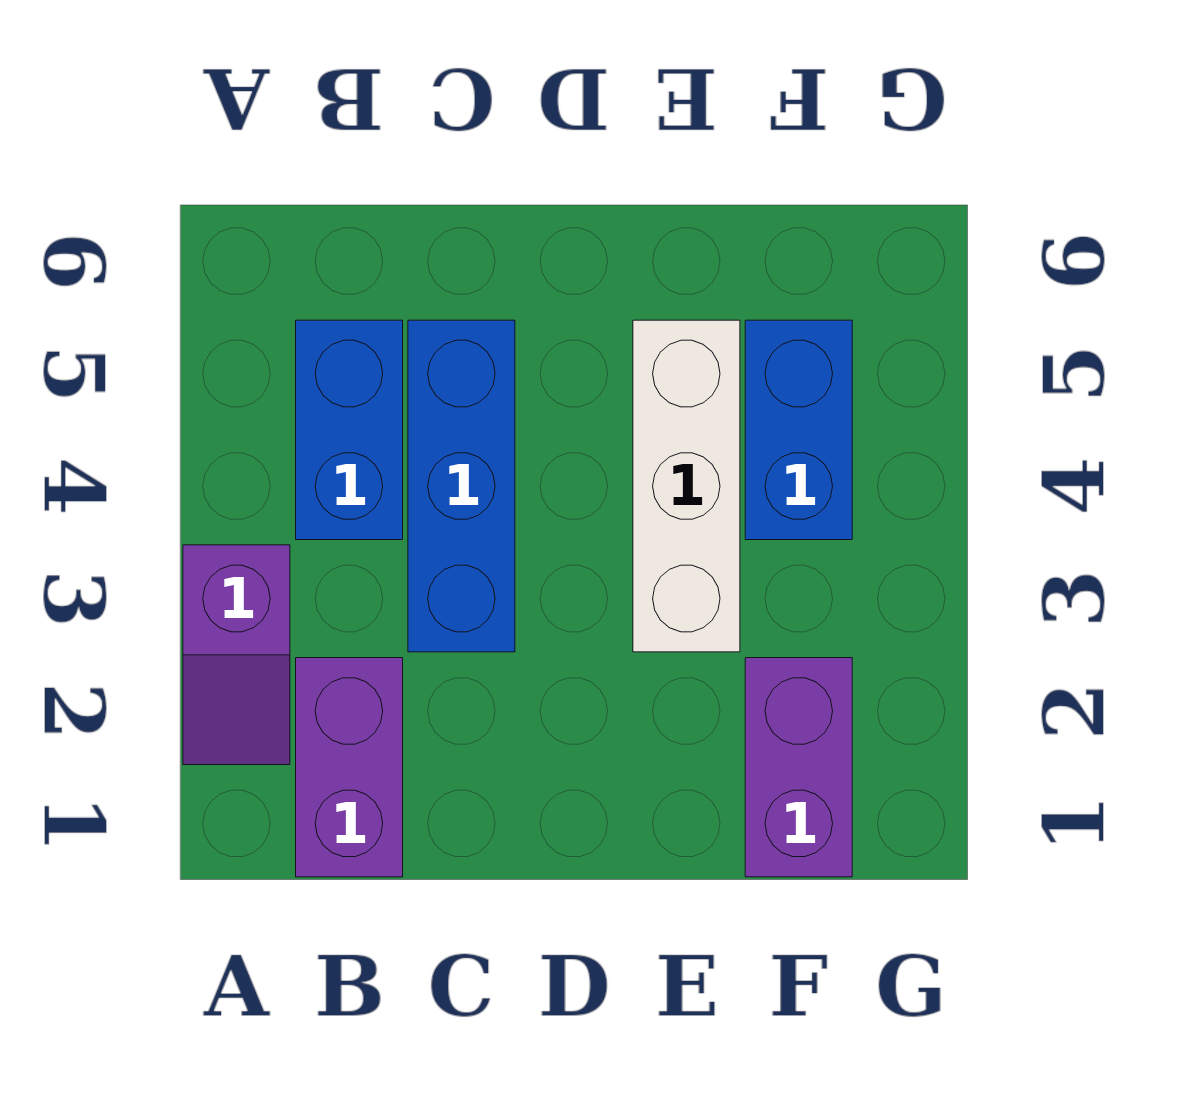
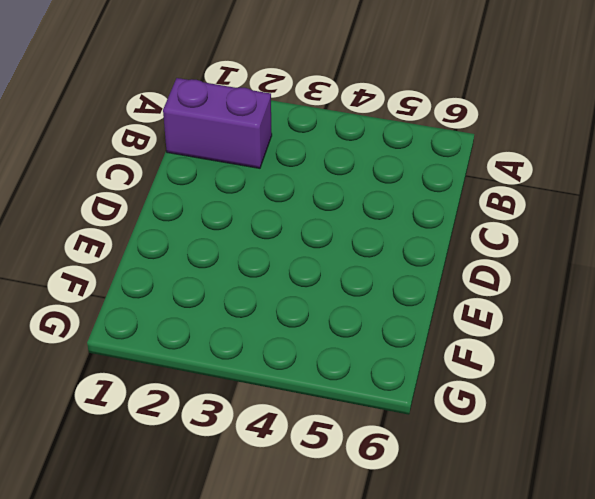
none -> purple slope A2:A3 level 1 top 3
none -> blue brick B4:B5 level 1

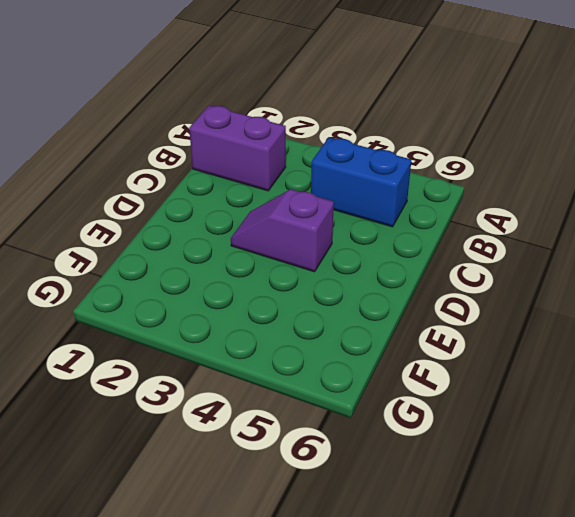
purple slope D3:D4 level 1 top 4 -> purple slope A2:A3 level 1 top 3
none -> blue brick C3:C5 level 1
none -> white brick E3:E5 level 1

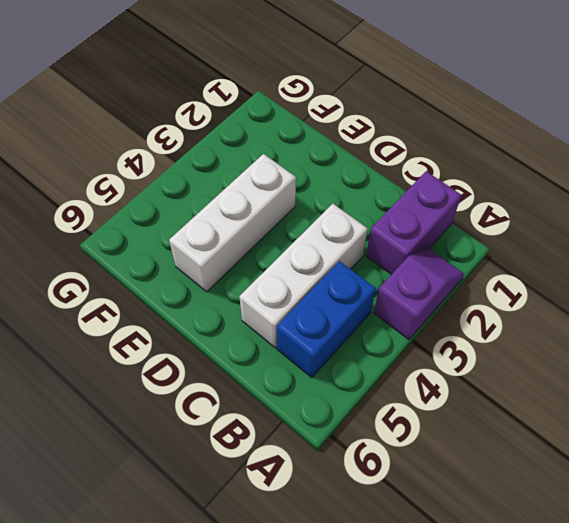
white brick C3:C5 level 1 -> blue brick C3:C5 level 1
none -> purple brick F1:F2 level 1
none -> blue brick F4:F5 level 1

